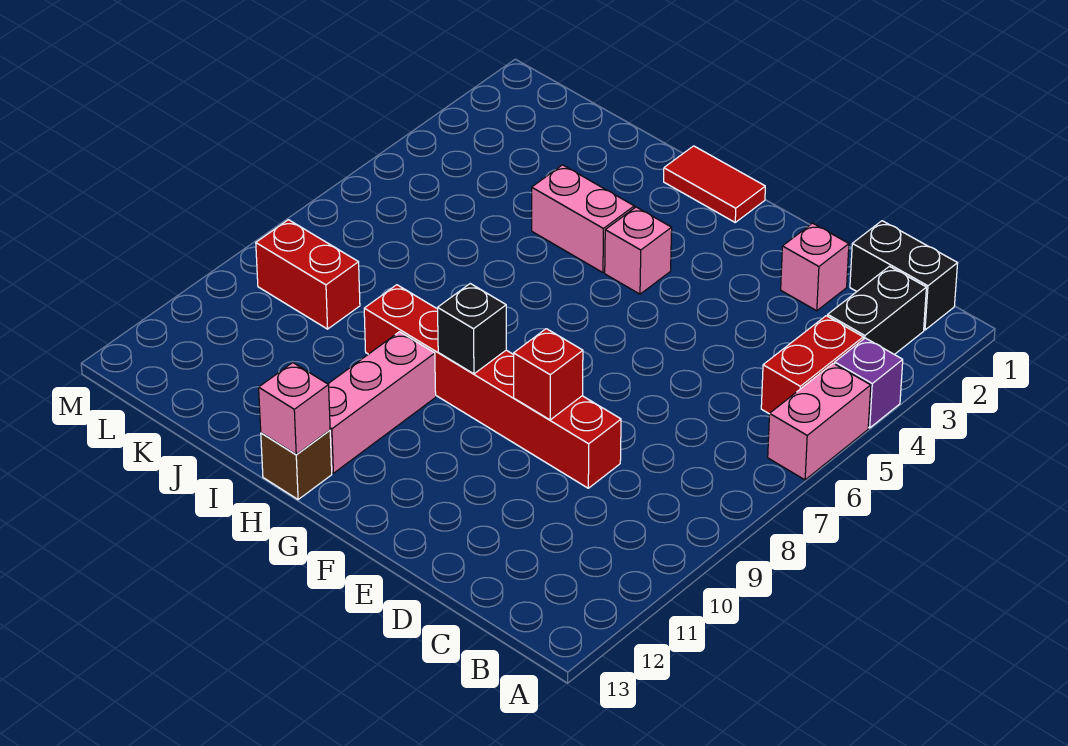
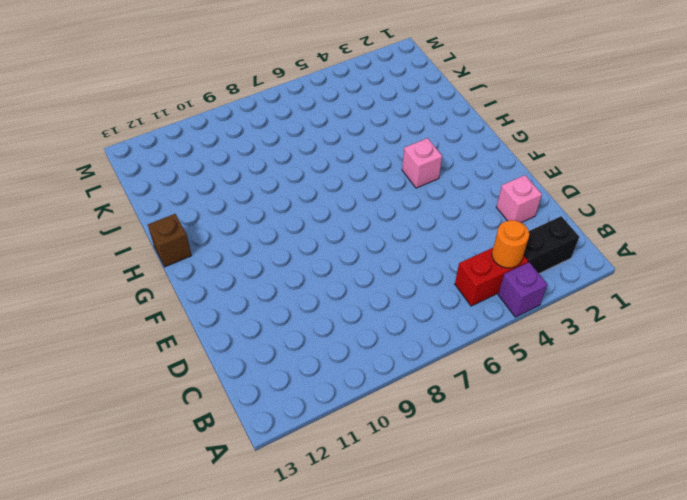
orange round brick B4 level 2 -> none
none -> pink brick A5:A6 level 1
none -> black brick B1:C1 level 1
none -> red brick D9:I9 level 1

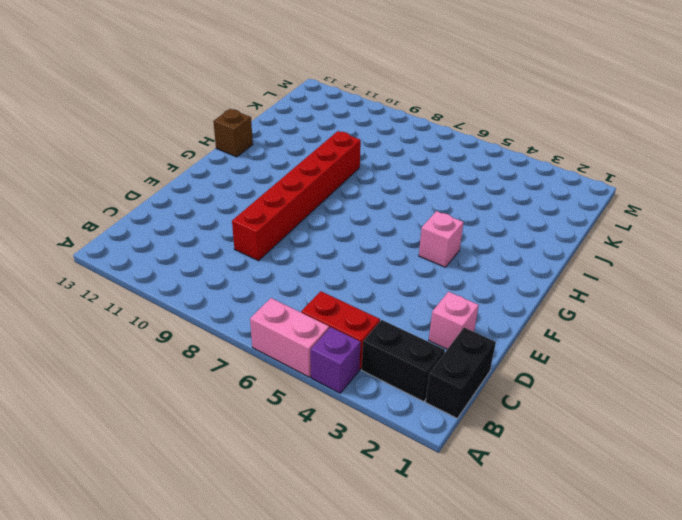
none -> red tile G1:H1 level 1
none -> pink brick H4:I4 level 1
none -> pink brick H10:H12 level 1

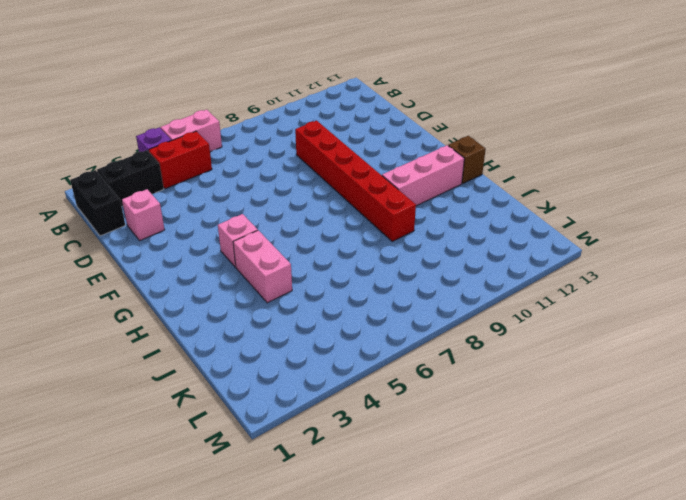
none -> red tile G1:H1 level 1
none -> red brick K9:L9 level 1
none -> red brick E9 level 2

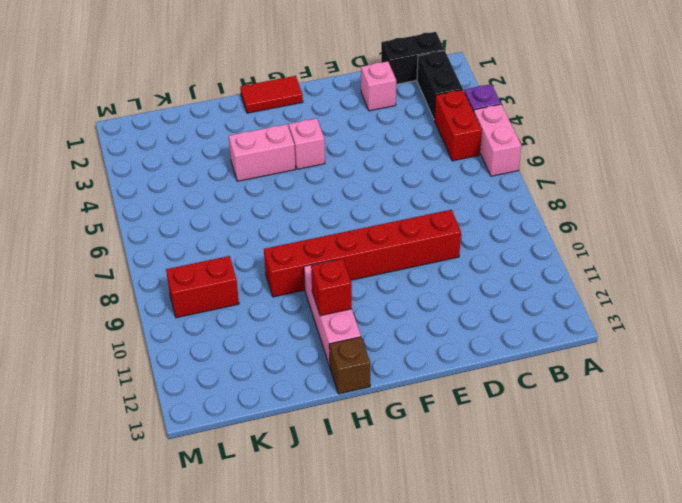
red brick H11 level 2 -> red brick E9 level 2
none -> black brick G9 level 2
none -> pink brick H13 level 2

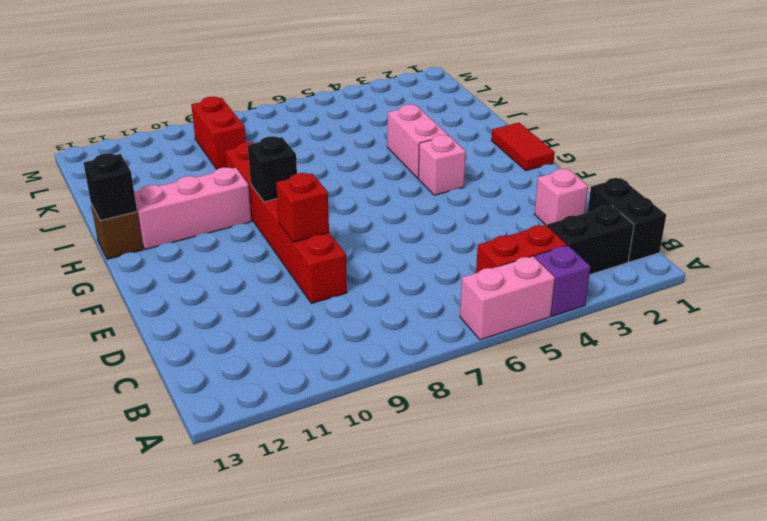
black brick H13 level 2 -> pink brick H13 level 2

